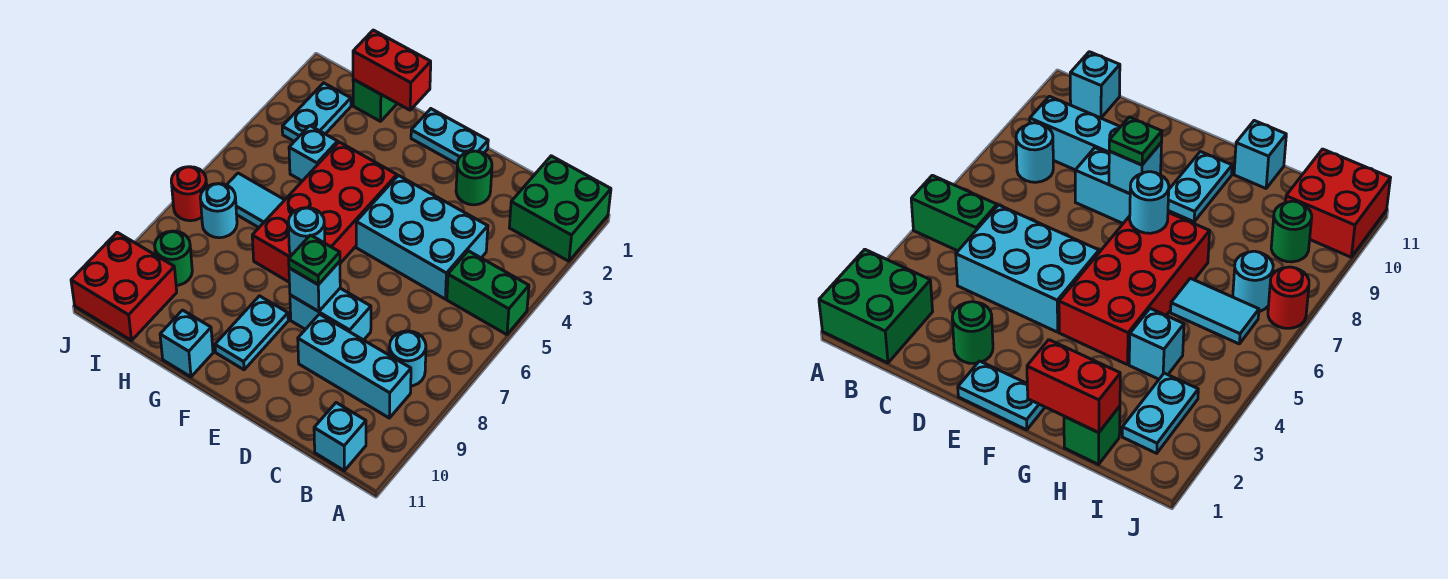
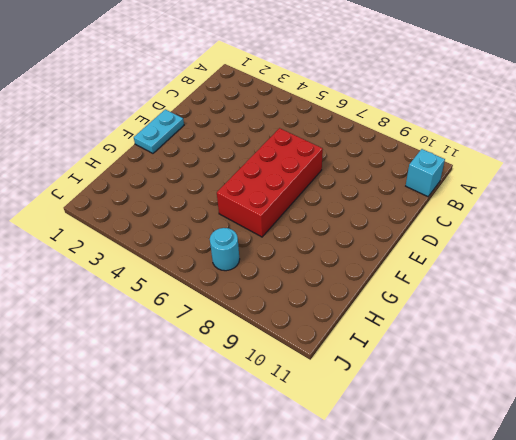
red brick D6:G7 level 1 -> red brick F4:G7 level 1
none -> green brick A1:B2 level 1
none -> green brick A5:B5 level 1
none -> cyan round brick B8 level 1

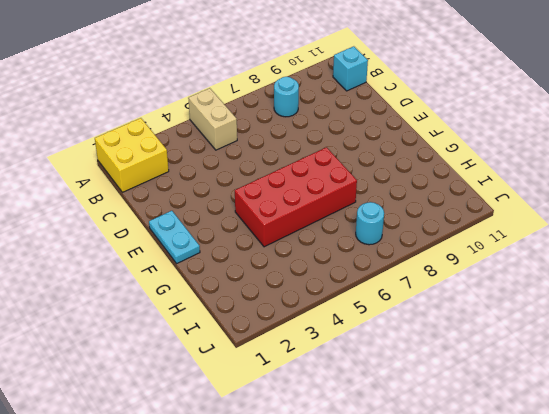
yellow brick A1:B2 level 1 -> green brick A1:B2 level 1
tan brick A5:B5 level 1 -> green brick A5:B5 level 1
none -> cyan brick B9:D9 level 1
none -> cyan brick C4:E5 level 1
none -> green round brick D2 level 1

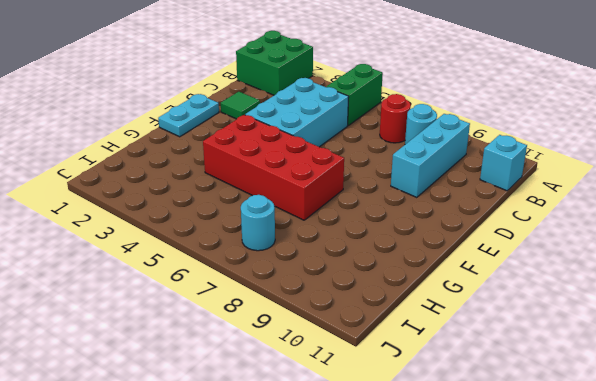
red round brick B7 level 1 -> red round brick J7 level 1
green tile D2 level 1 -> green round brick D2 level 1
none -> cyan brick D8:E8 level 1
none -> cyan plate F9:F10 level 1
none -> cyan brick G11 level 1

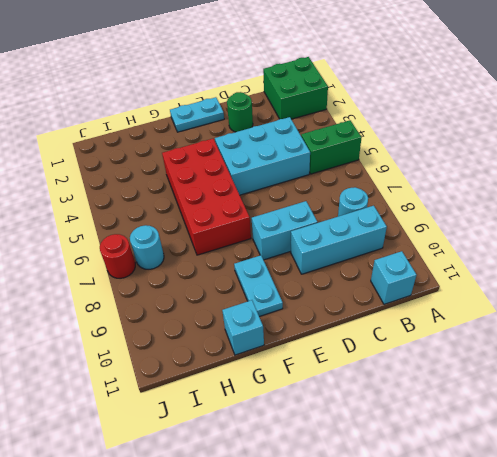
none -> green brick H1 level 1
none -> cyan brick H4 level 1
none -> cyan tile H6:I6 level 1

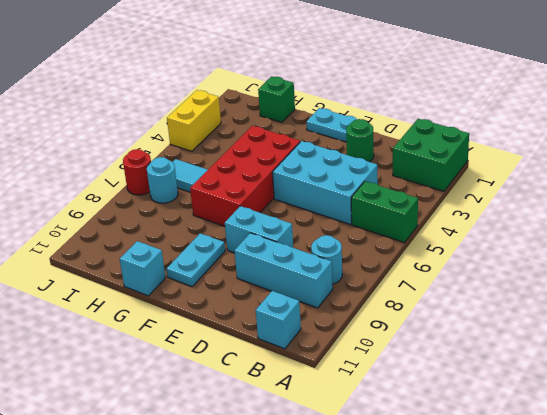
yellow brick J3:J4 level 1 -> none
none -> cyan brick H4 level 1
none -> cyan plate I2:I3 level 1
none -> green round brick I9 level 1

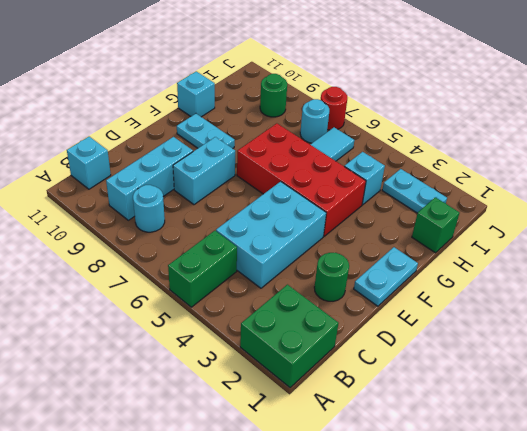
none -> red brick I10:J11 level 1
none -> cyan brick E8 level 2
none -> cyan round brick F7 level 2

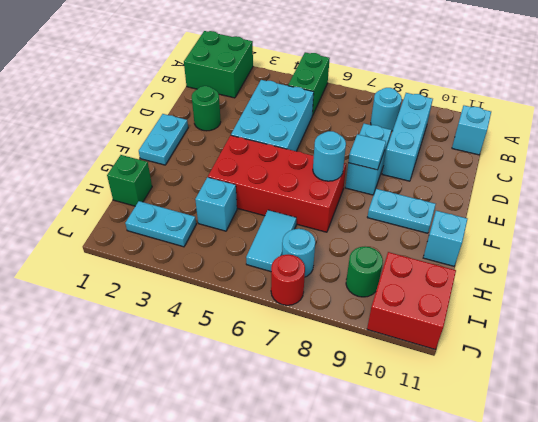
cyan tile E8 level 2 -> cyan brick E8 level 2
none -> red brick G1:H1 level 2
none -> green plate E8 level 3

